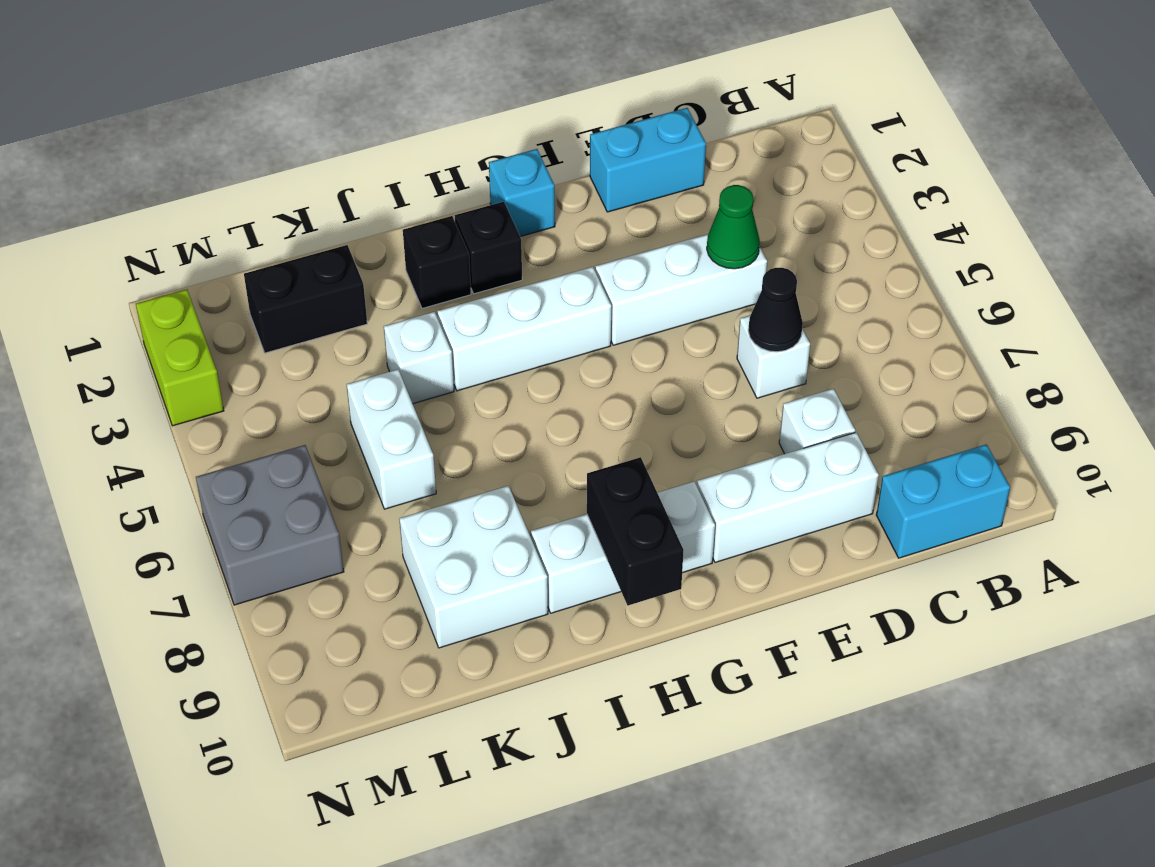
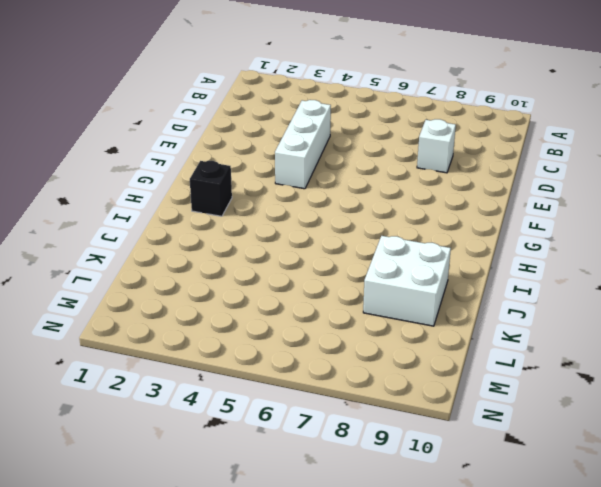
none -> cyan brick B10:C10 level 1
none -> cyan brick D1:E1 level 1
none -> white brick D6 level 1

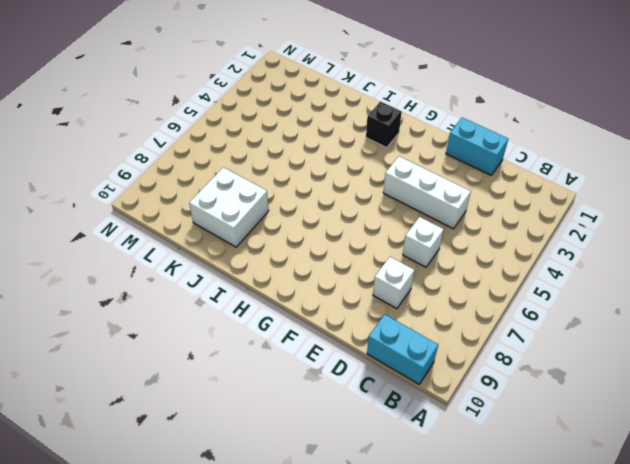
none -> white brick D9:F9 level 1
none -> cyan brick G1 level 1
none -> white brick G4:I4 level 1

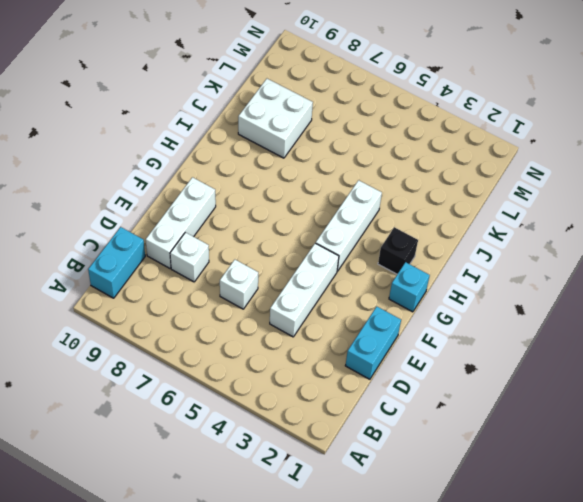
none -> white brick G9:I9 level 1
none -> black brick I2 level 1
none -> white brick J4 level 1

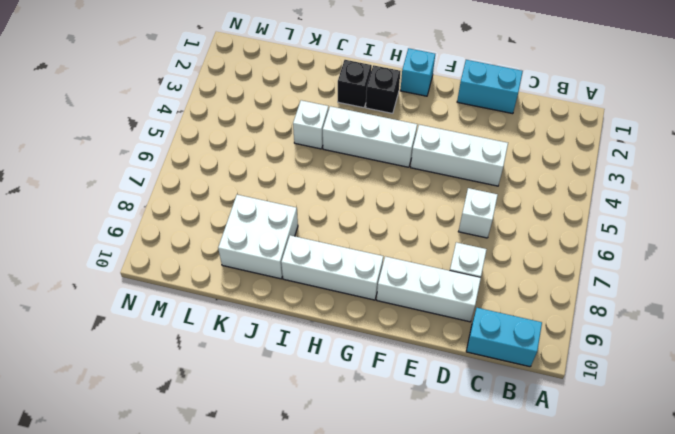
none -> black brick K2:L2 level 1
none -> white brick K5:K6 level 1
none -> grey brick M6:N7 level 1

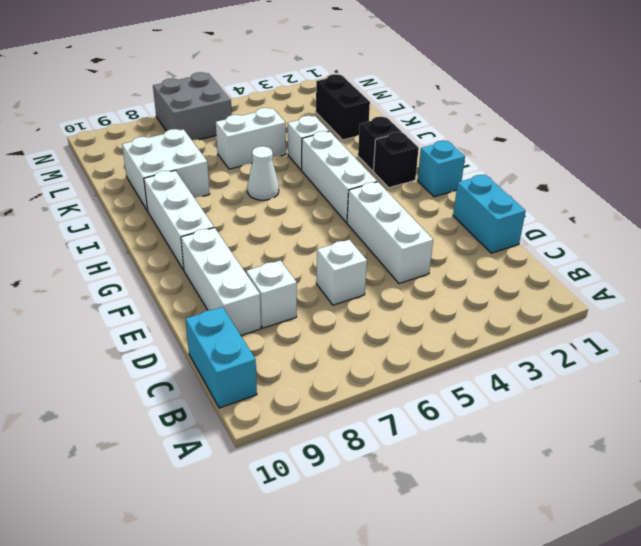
white cone I6 level 1 -> none
none -> lime brick N2:N3 level 1
none -> green cone D4 level 2
none -> black cone D6 level 2

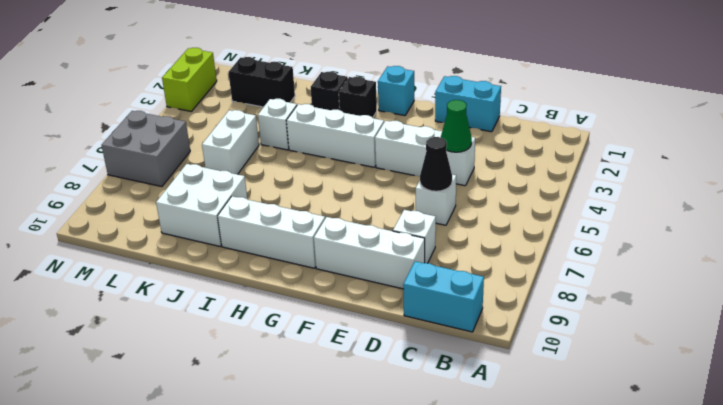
none -> black brick H9:H10 level 2

